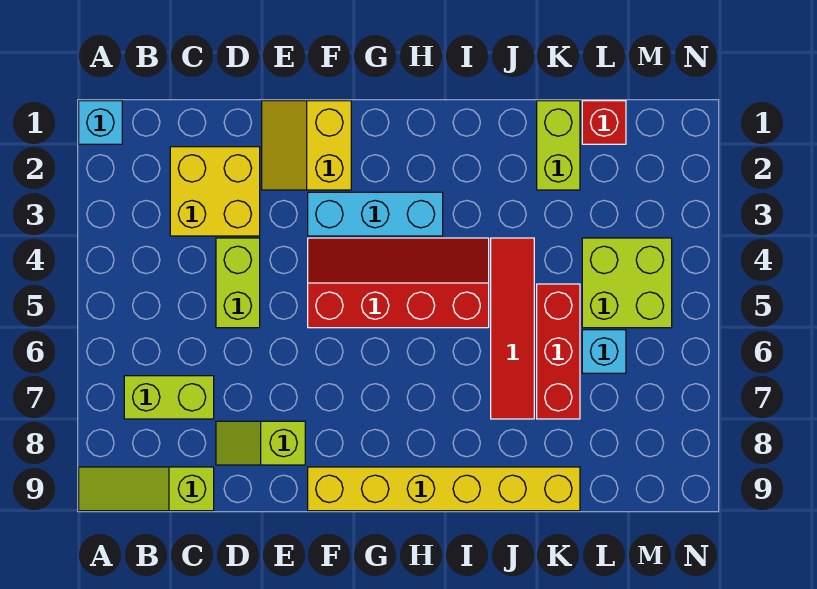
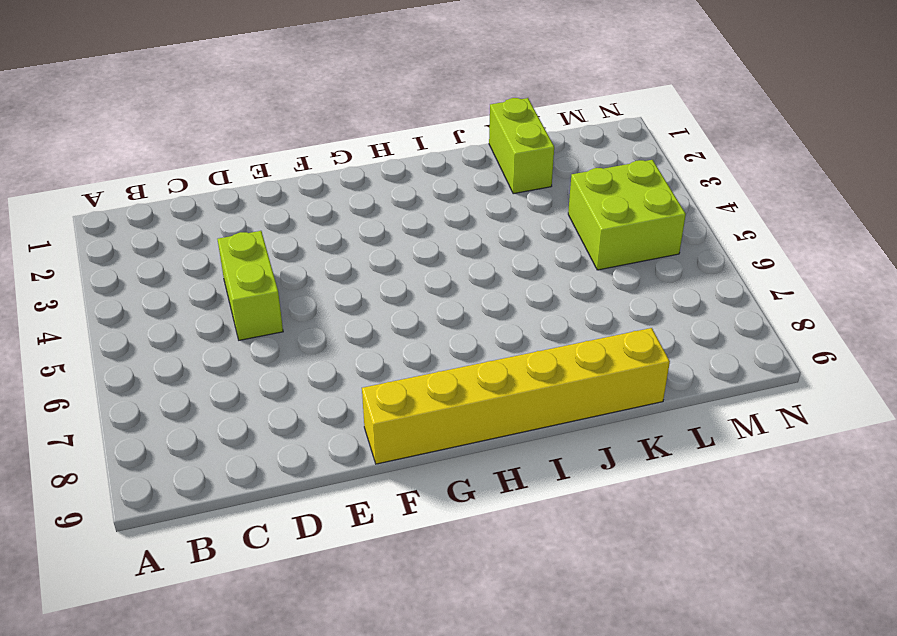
none -> cyan brick A1 level 1
none -> lime slope A9:C9 level 1 top C
none -> lime brick B7:C7 level 1

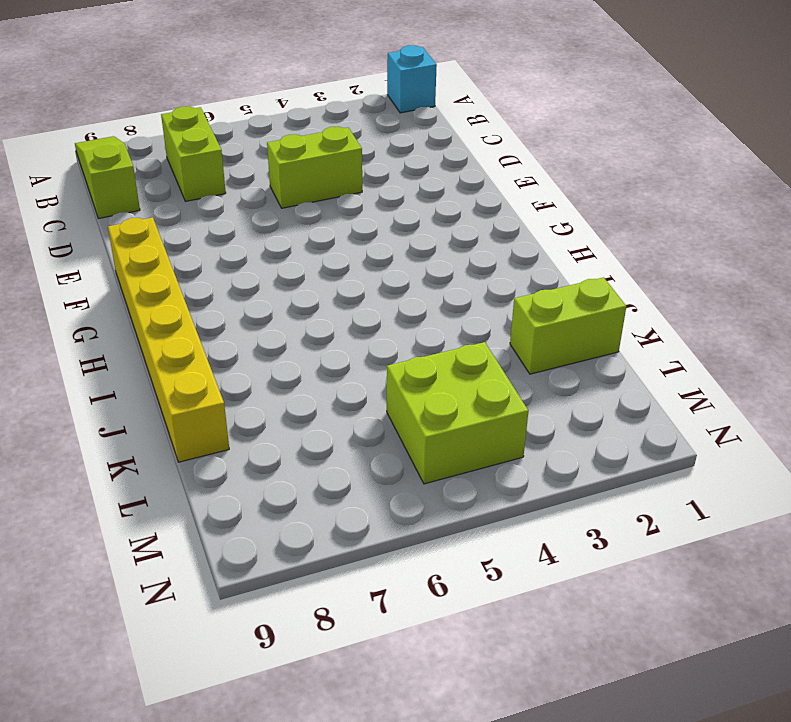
none -> yellow brick C2:D3 level 1
none -> lime slope D8:E8 level 1 top E
none -> yellow slope E1:F2 level 1 top F

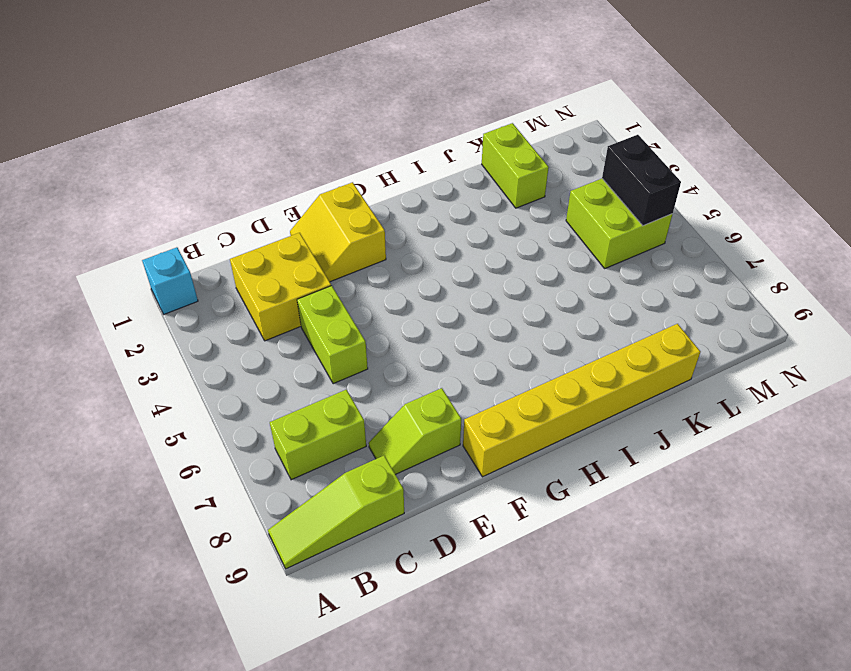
black brick M4:M5 level 2 -> none
none -> cyan brick F3:H3 level 1
none -> red slope F4:I5 level 1 top 5
none -> red tile J4:J7 level 1

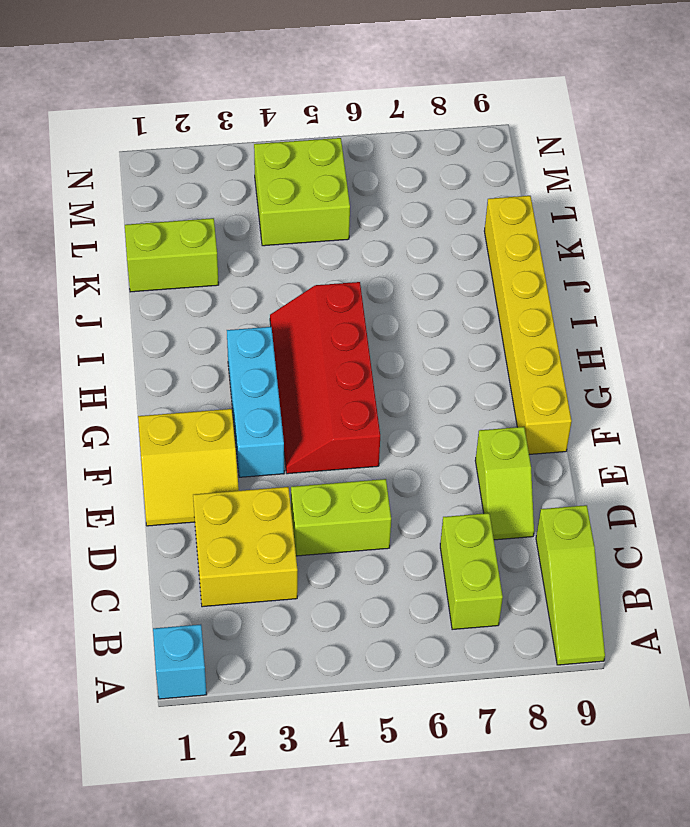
none -> red tile J4:J7 level 1
none -> red brick K5:K7 level 1
none -> red brick L1 level 1

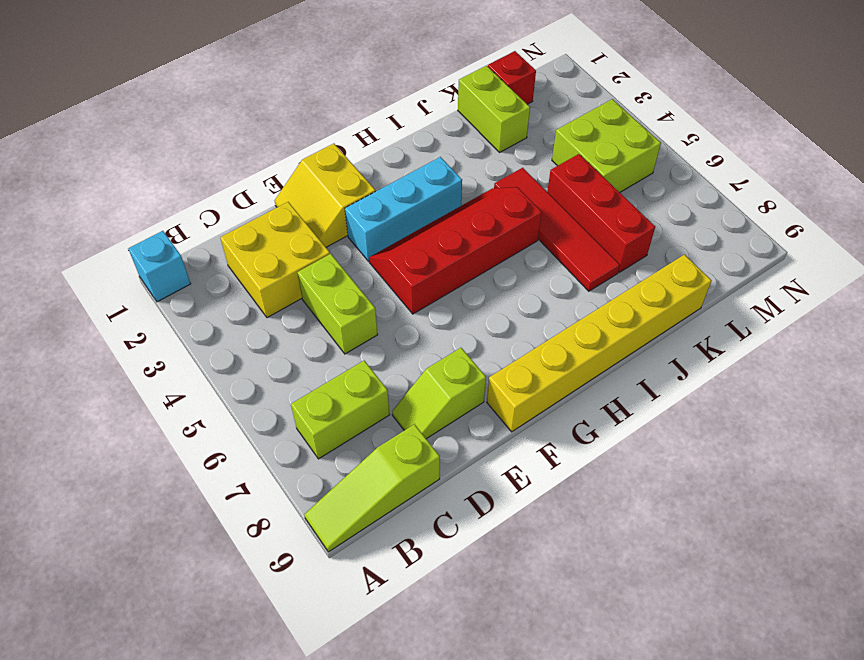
none -> cyan brick L6 level 1

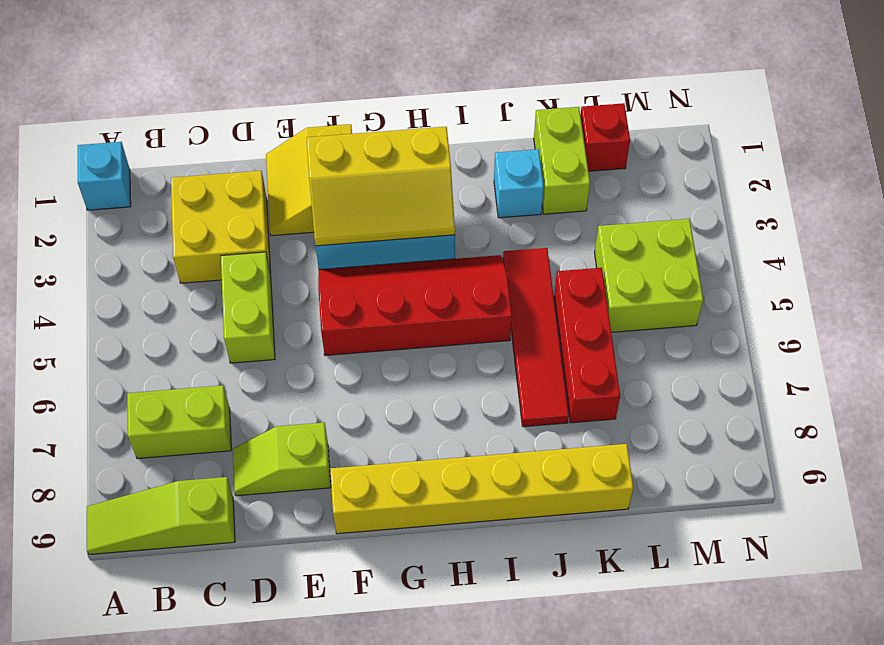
yellow slope F2:H3 level 2 top 2 -> none
cyan brick J2 level 1 -> cyan brick L6 level 1

